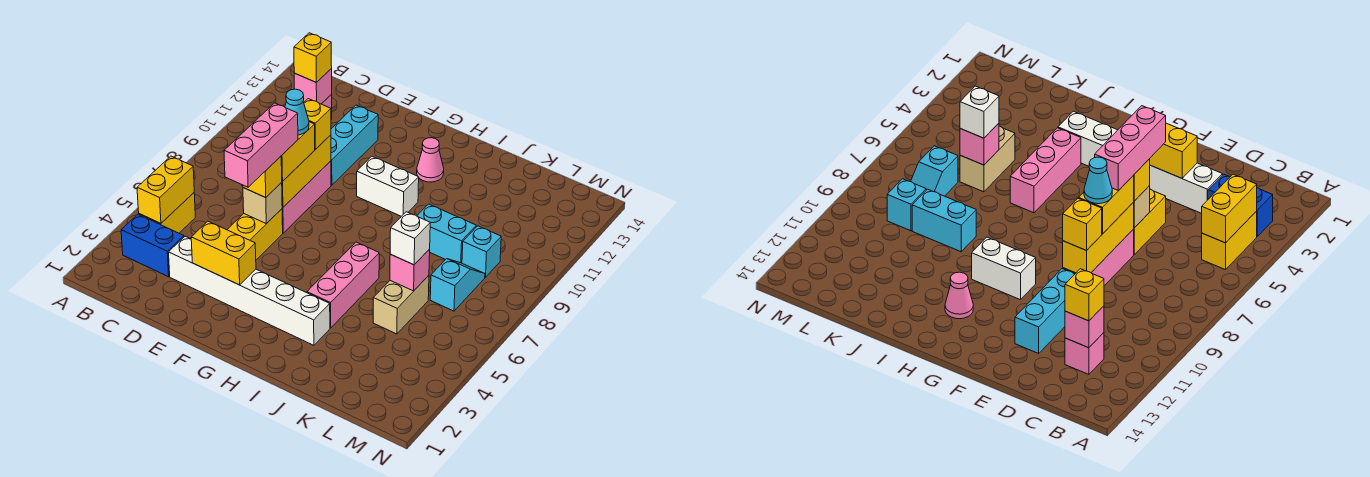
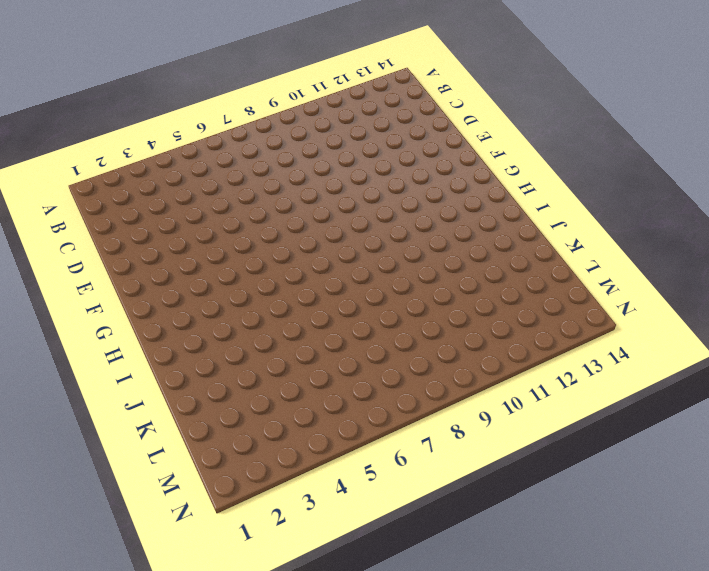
none -> blue brick B3:C3 level 1
none -> yellow brick B4:B5 level 1
none -> pink brick C12 level 1

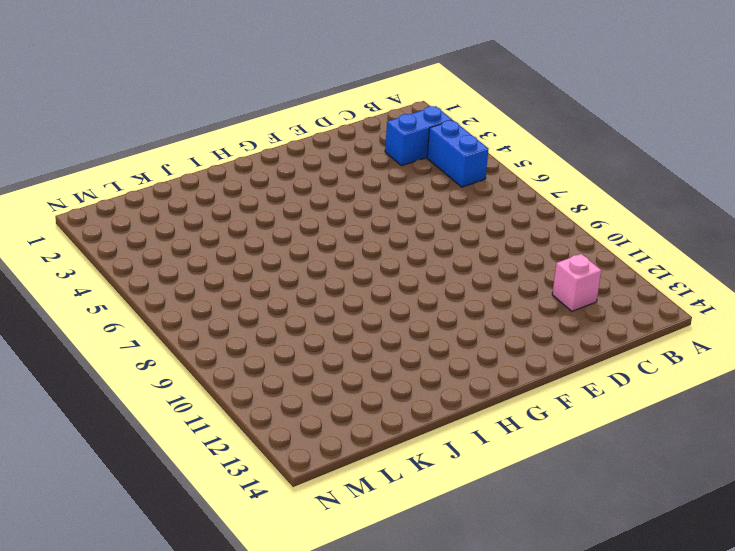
blue brick B4:B5 level 1 -> yellow brick B4:B5 level 1
none -> white brick D3:I3 level 1
none -> yellow brick E5:E6 level 1
none -> pink brick E7:E9 level 1

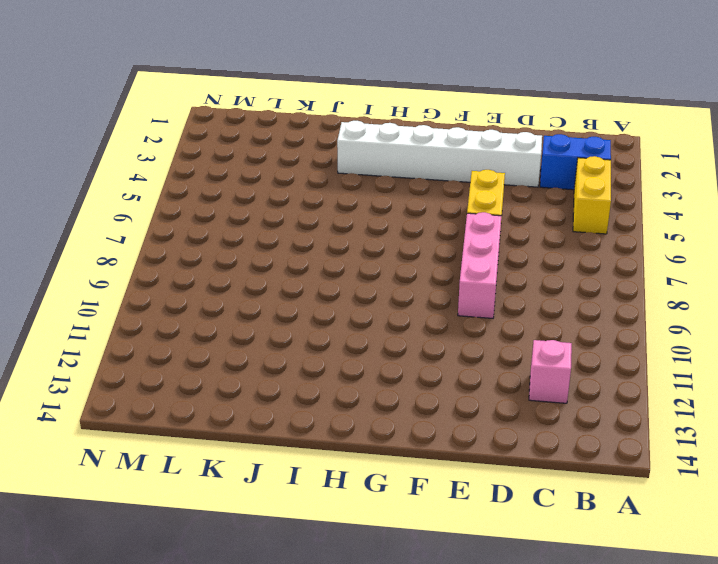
none -> cyan brick E10:E12 level 1
none -> white brick G10:H10 level 1
none -> pink cone H12 level 1

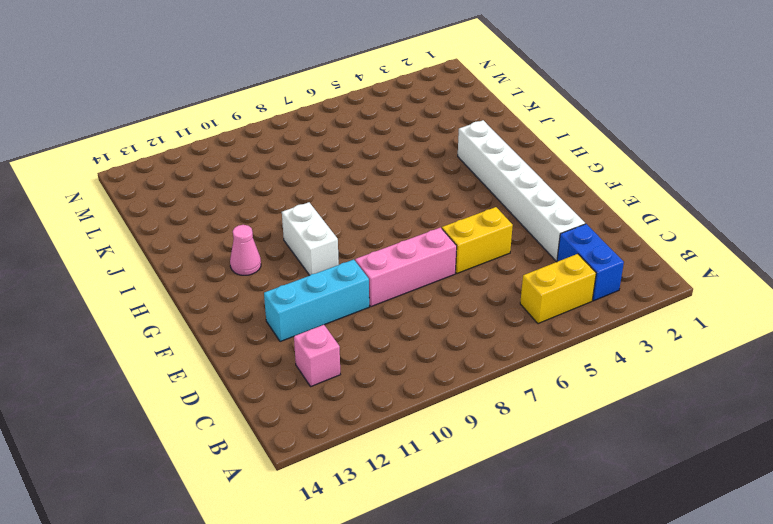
none -> pink brick I4:I6 level 1
none -> cyan brick J9:K9 level 1
none -> tan brick K5:K6 level 1

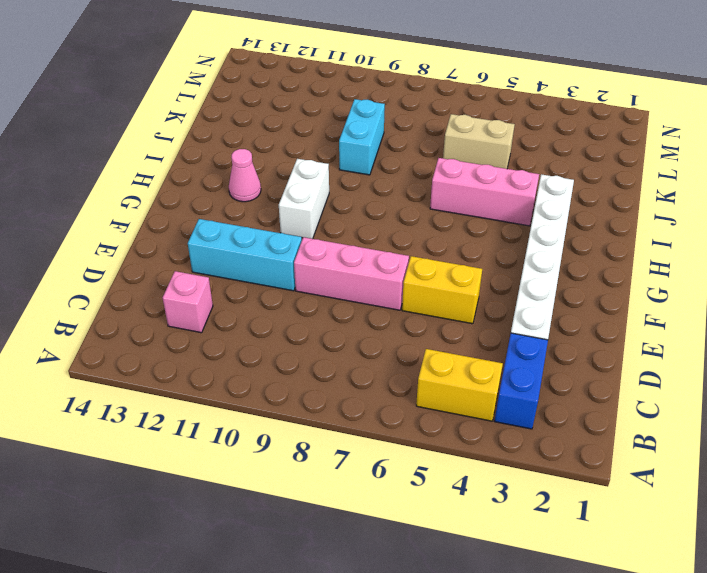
none -> cyan slope L7:L8 level 1 top 7
none -> cyan brick L9 level 1
none -> yellow brick B4:B5 level 2

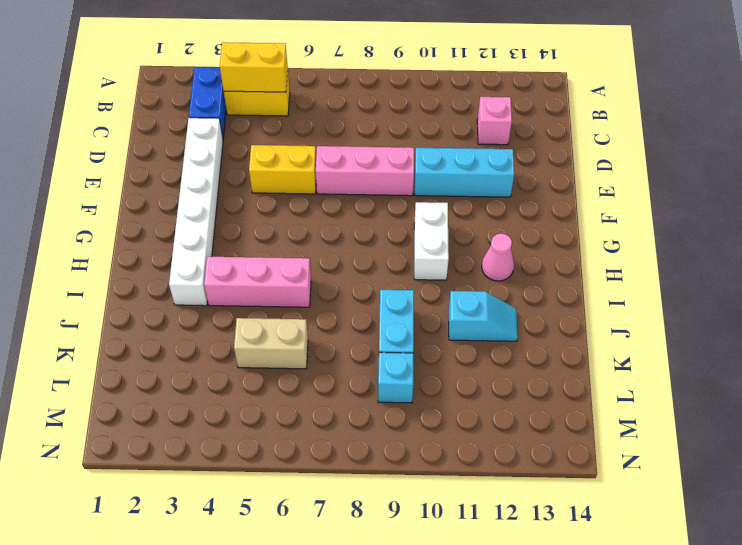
cyan slope J11:J12 level 1 top 11 -> cyan slope L7:L8 level 1 top 7
none -> pink brick C12 level 2
none -> yellow brick E3:F3 level 2
none -> tan brick E6 level 2

